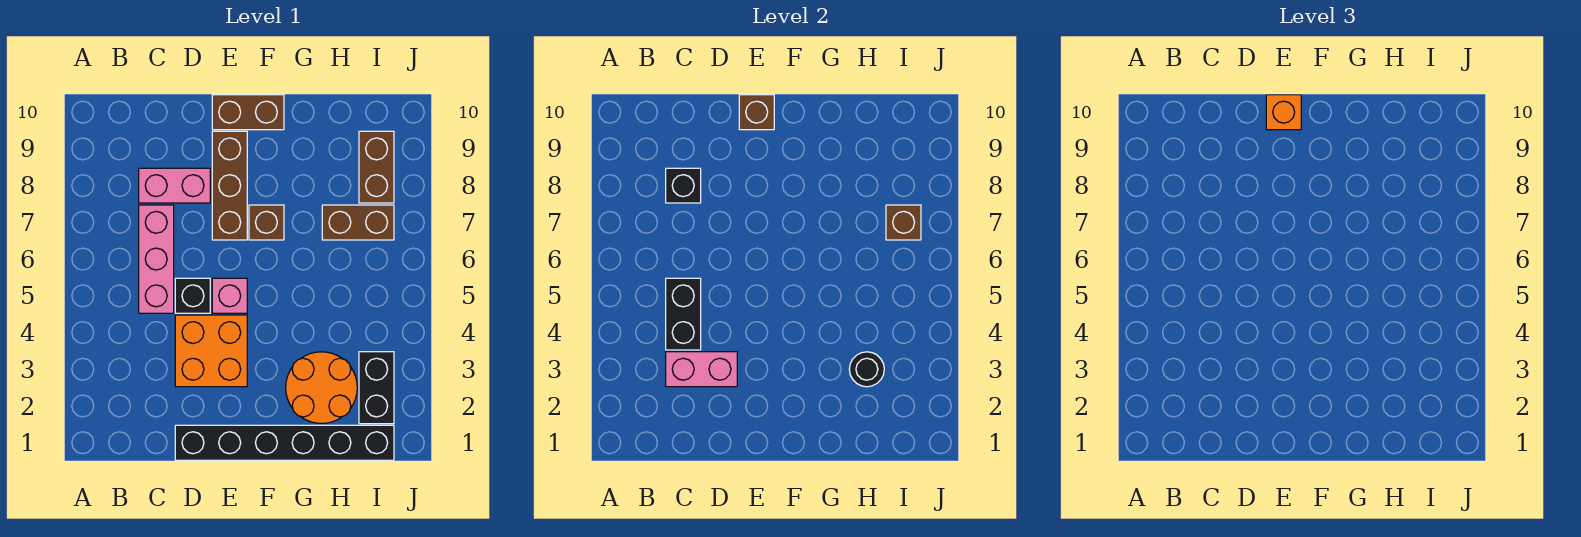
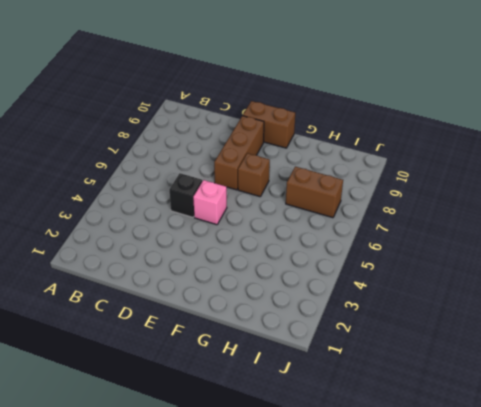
none -> pink brick C5:C7 level 1
none -> pink brick C8:D8 level 1
none -> black brick D1:I1 level 1

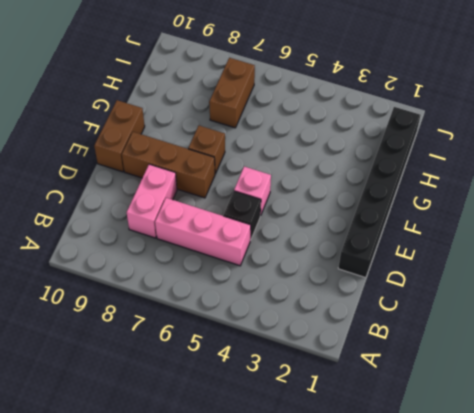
none -> orange brick D3:E4 level 1
none -> orange round brick G2:H3 level 1
none -> black brick I2:I3 level 1

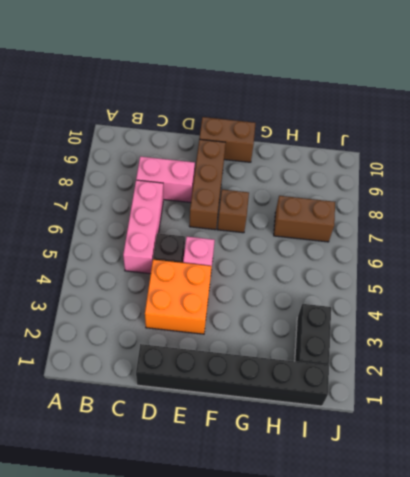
none -> orange round brick G2:H3 level 1
none -> brown brick I8:I9 level 1
none -> pink brick C3:D3 level 2

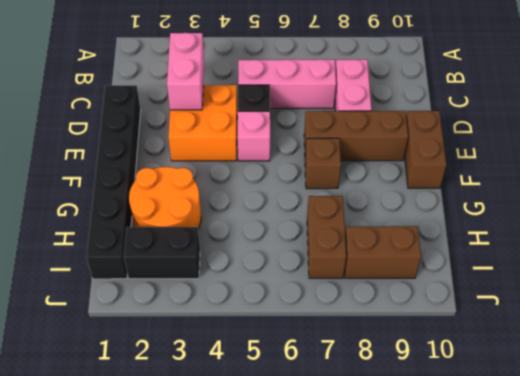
none -> black brick C4:C5 level 2
none -> black brick C8 level 2
none -> brown brick E10 level 2

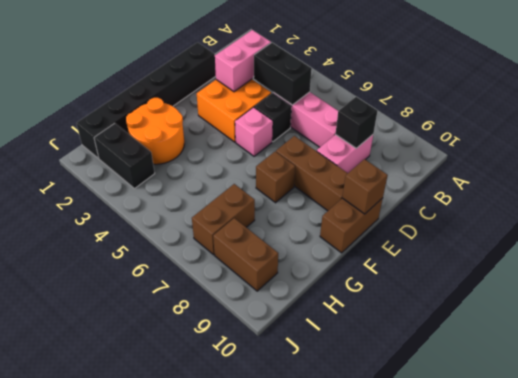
none -> black round brick H3 level 2
none -> brown brick I7 level 2
none -> orange brick E10 level 3

